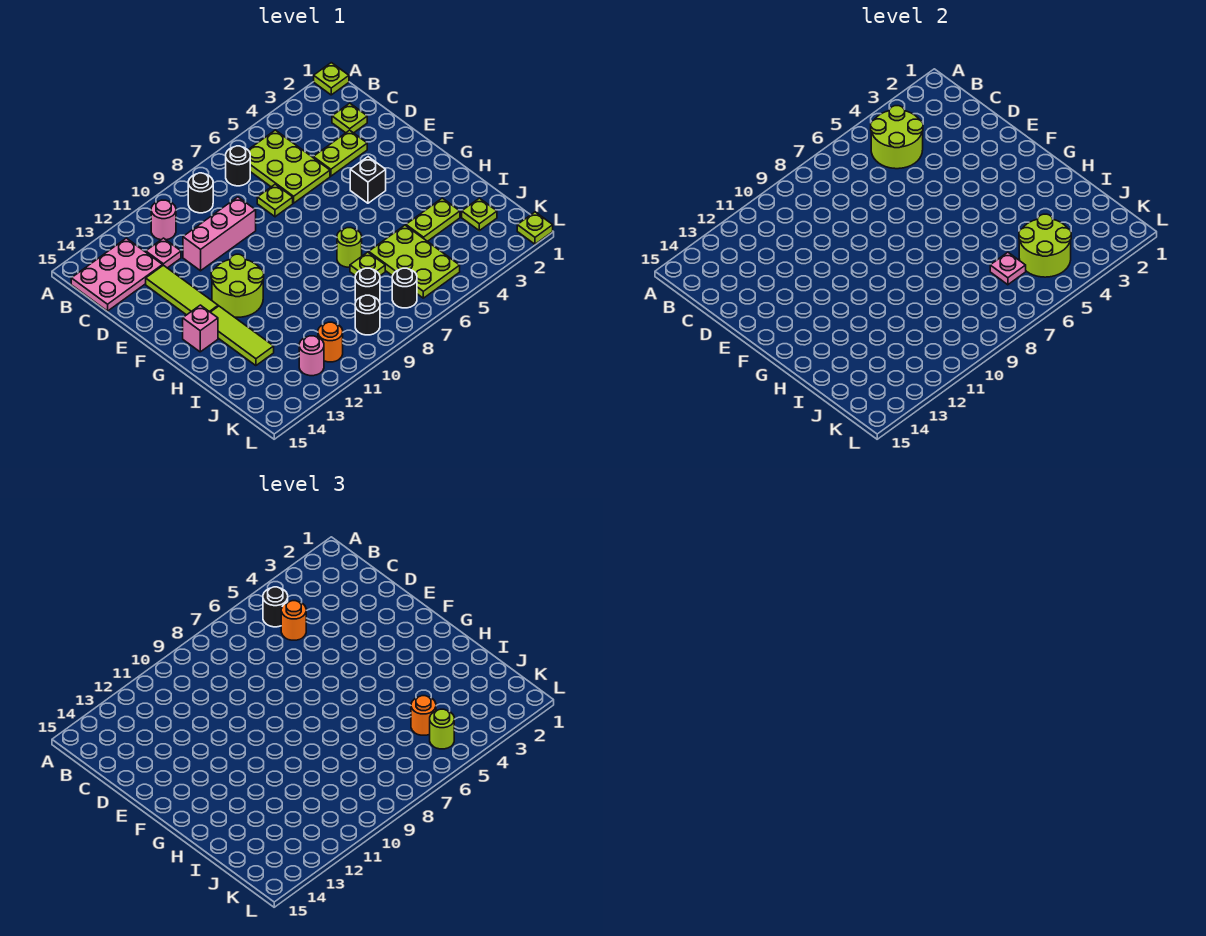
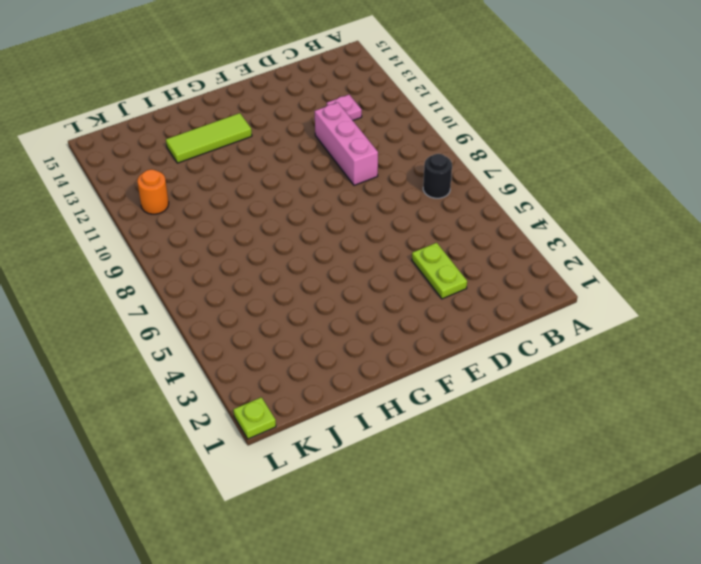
none -> lime plate A1 level 1
none -> lime plate B5:D6 level 1
none -> black round brick B9 level 1
none -> pink round brick B11 level 1

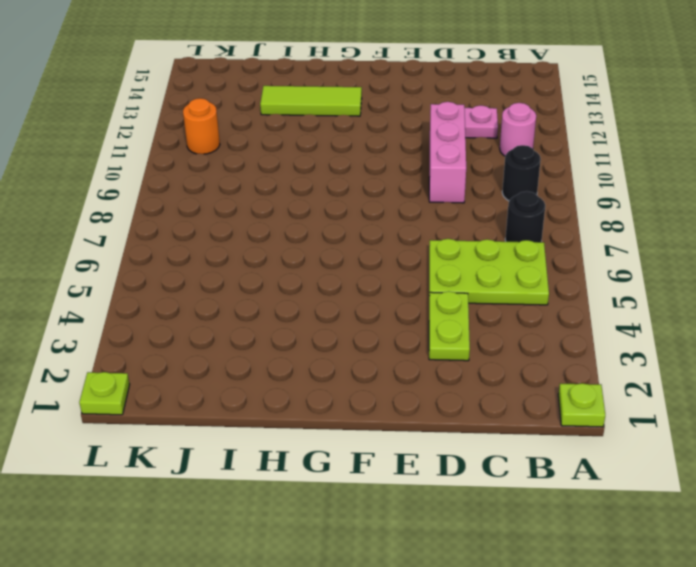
none -> pink plate B13:C15 level 1
none -> lime plate C2 level 1
none -> lime plate D7 level 1
none -> lime tile D13:F13 level 1

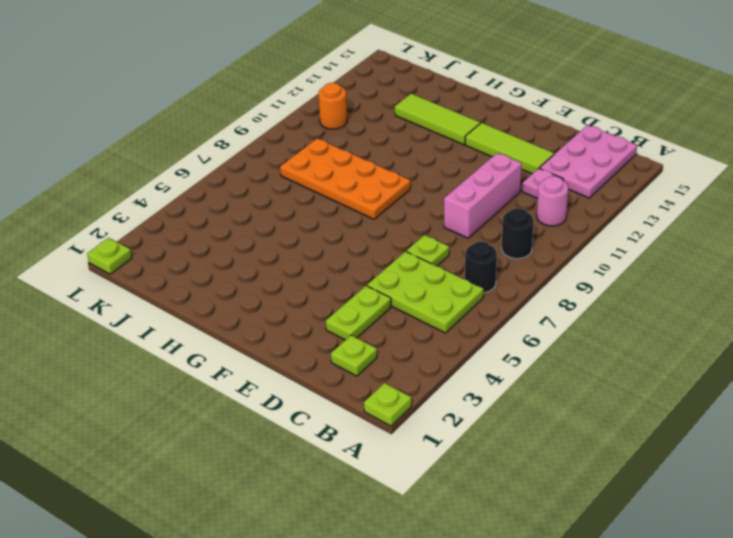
orange plate G8:J9 level 1 -> black round brick J8 level 1
none -> black brick F4 level 1
none -> lime round brick F11:G12 level 1
none -> pink brick G14 level 1
none -> lime round brick H7 level 1

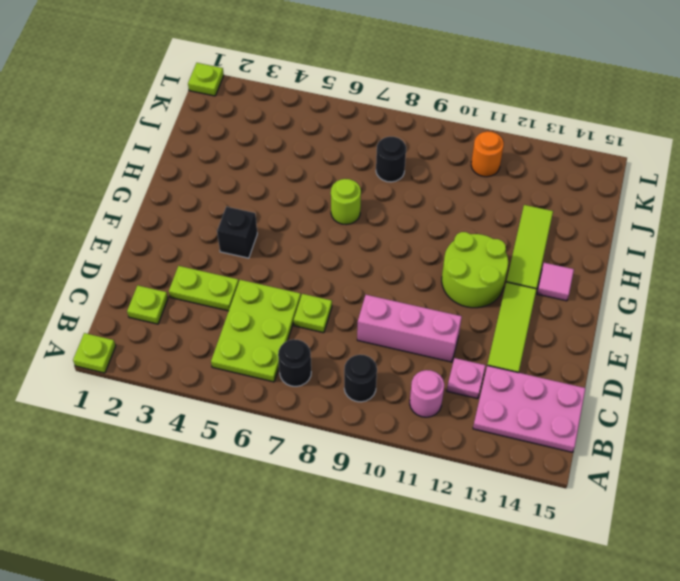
pink tile G14 level 1 -> pink brick G14 level 1
none -> lime plate I3:I4 level 1
none -> lime plate I5:K6 level 1
none -> lime plate I7 level 1
none -> lime plate J2 level 1

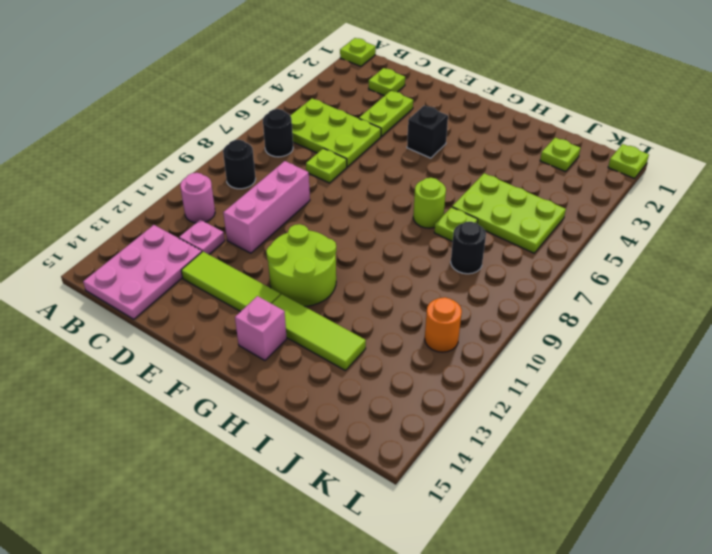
none -> lime plate I3:I4 level 1
none -> black round brick K7 level 1
none -> black round brick K9 level 1
none -> pink round brick K12 level 1

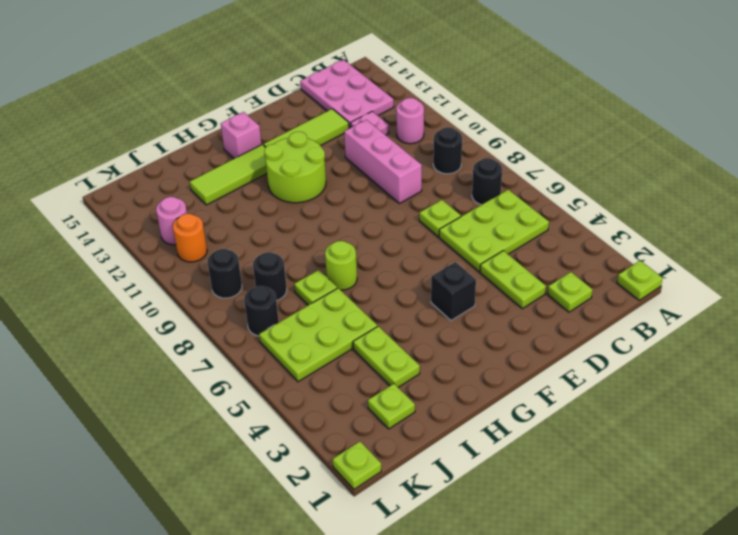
none -> lime round brick B4:C5 level 2
none -> lime round brick J4:K5 level 2
none -> pink plate J6 level 2
none -> black round brick B5 level 3

